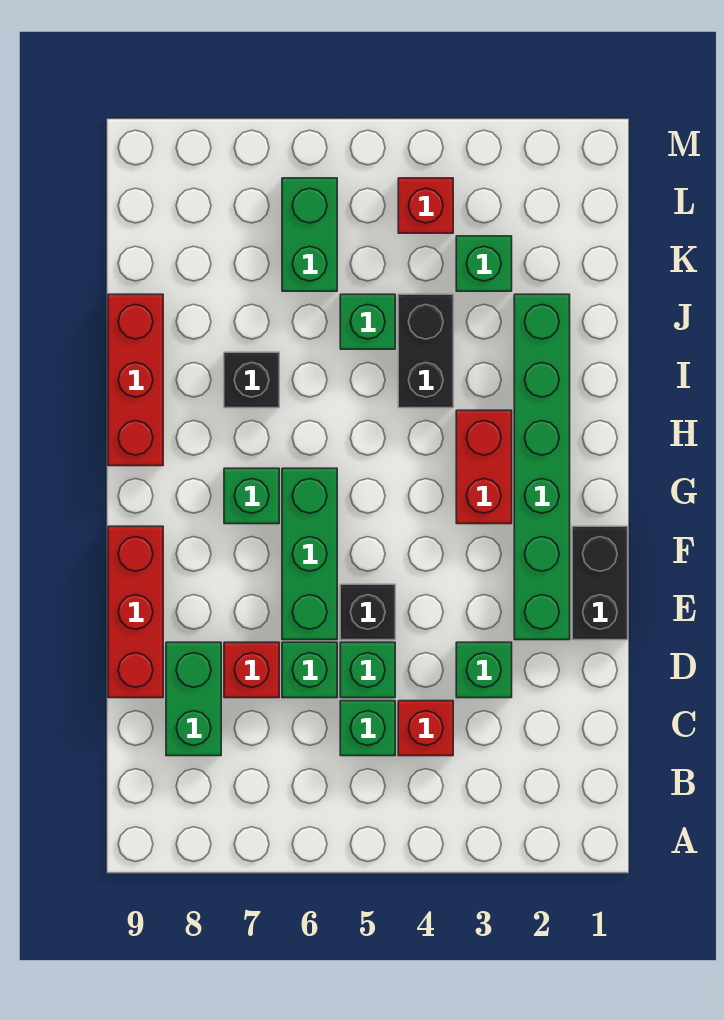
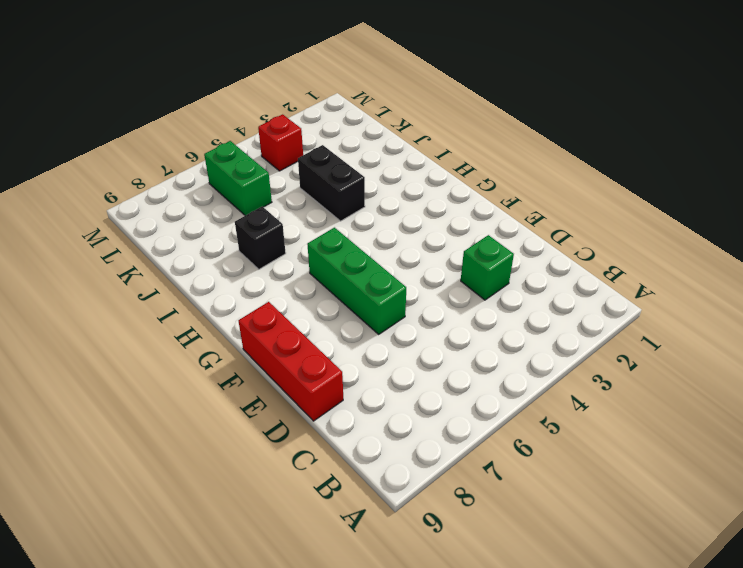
none -> red brick C4 level 1
none -> green brick C5 level 1
none -> green brick C8:D8 level 1

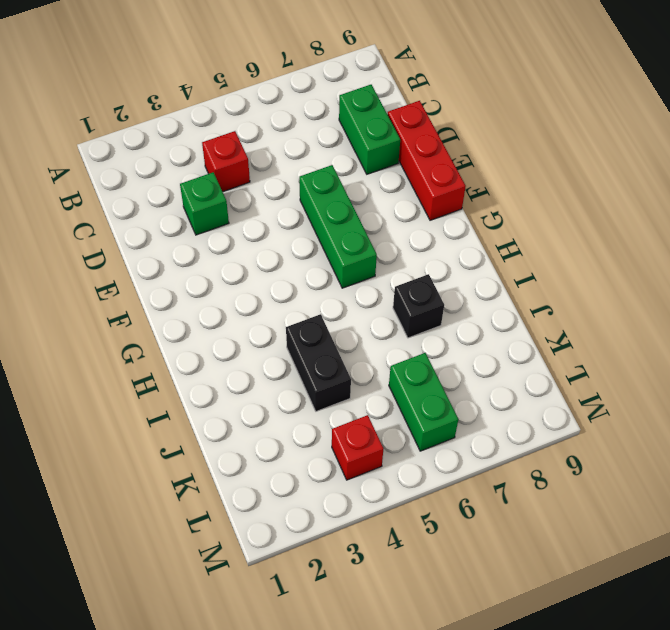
none -> green brick C5 level 1
none -> green brick D5 level 1
none -> green brick D6 level 1

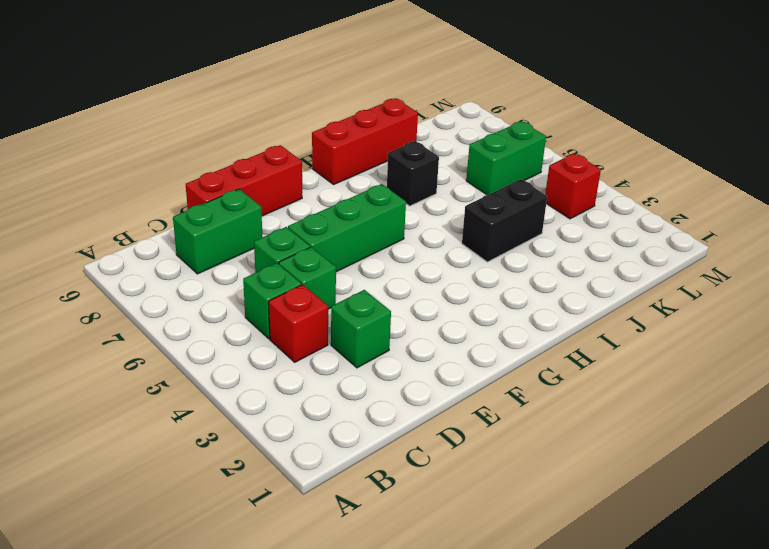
none -> red brick D7 level 1
none -> black brick E1:F1 level 1
none -> green brick E2:J2 level 1

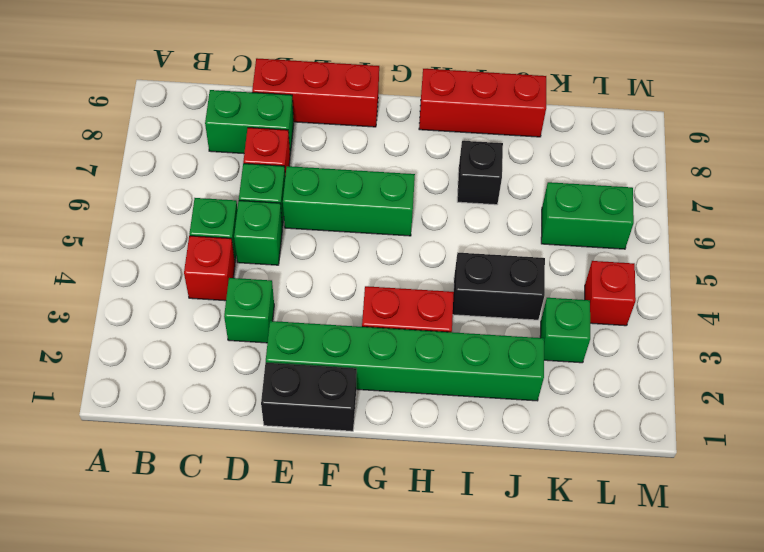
none -> black brick E5 level 1
none -> green brick G7 level 1
none -> green brick J5 level 1

